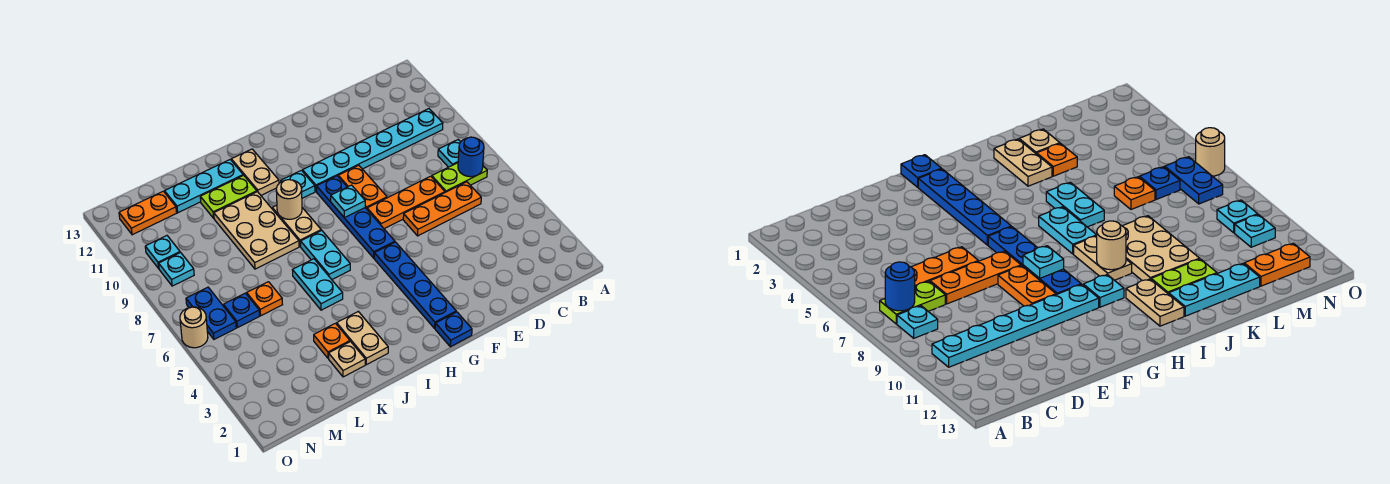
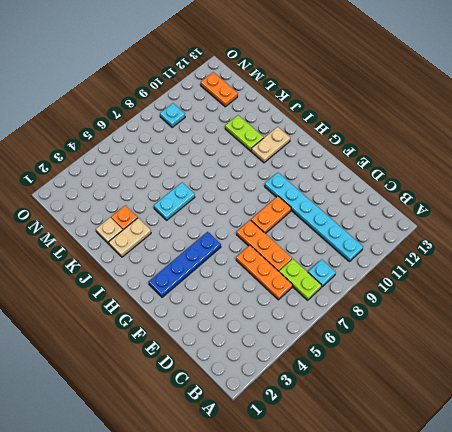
none -> blue plate G1 level 1
none -> blue plate G6:G9 level 1
none -> cyan plate H10 level 1
none -> cyan plate I6:I7 level 1

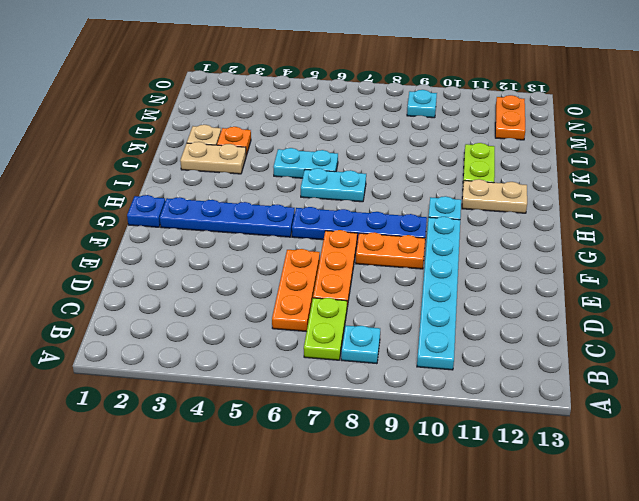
none -> tan plate I8:I9 level 1
none -> tan plate J8:K10 level 1
none -> cyan plate J12:L12 level 1
none -> orange plate L6 level 1

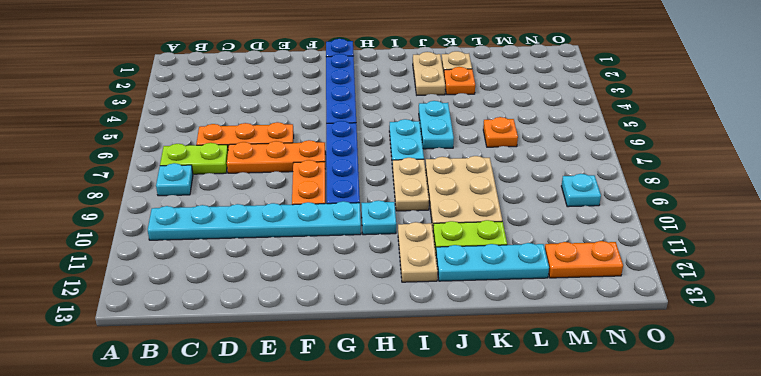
none -> blue plate M6 level 1
none -> blue plate N6:N7 level 1
none -> cyan plate N10 level 1
none -> tan round brick O6 level 1

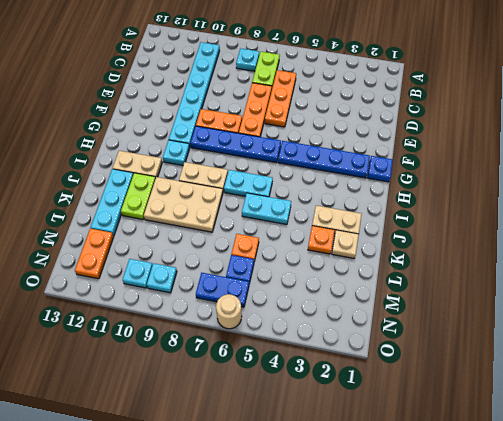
none -> blue round brick B7 level 2
none -> cyan plate G8 level 2
none -> tan round brick I9 level 2

